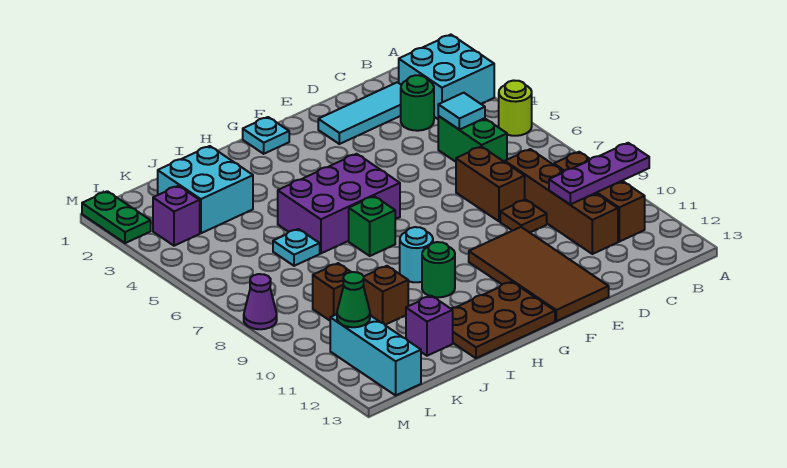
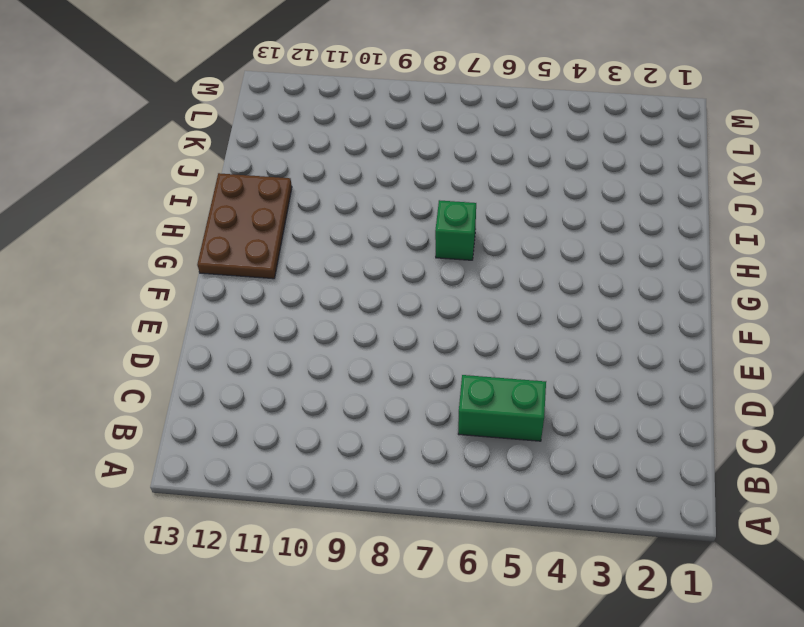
none -> cyan brick A2:B3 level 1
none -> lime round brick A5 level 1
none -> brown brick B9:B11 level 1

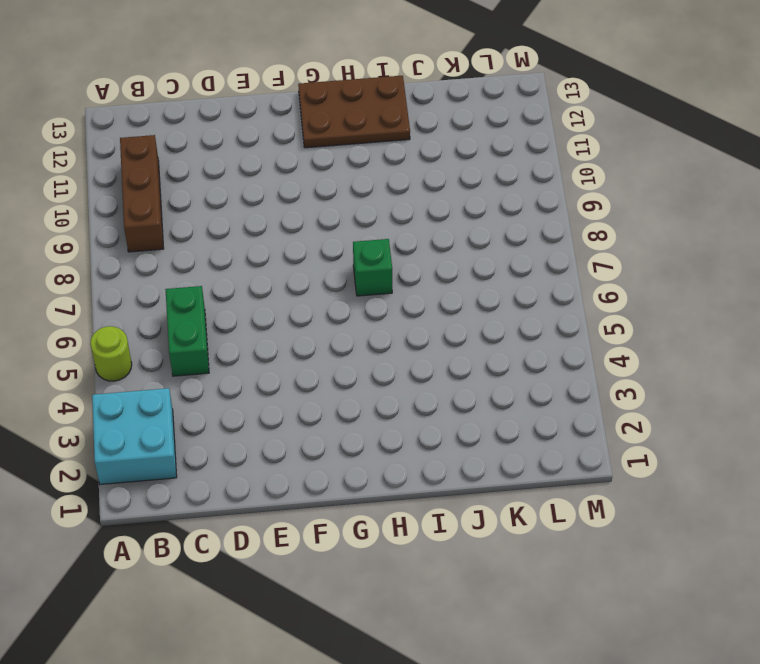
none -> cyan tile C2:E2 level 1
none -> green round brick C3 level 1
none -> brown brick C8:C11 level 1

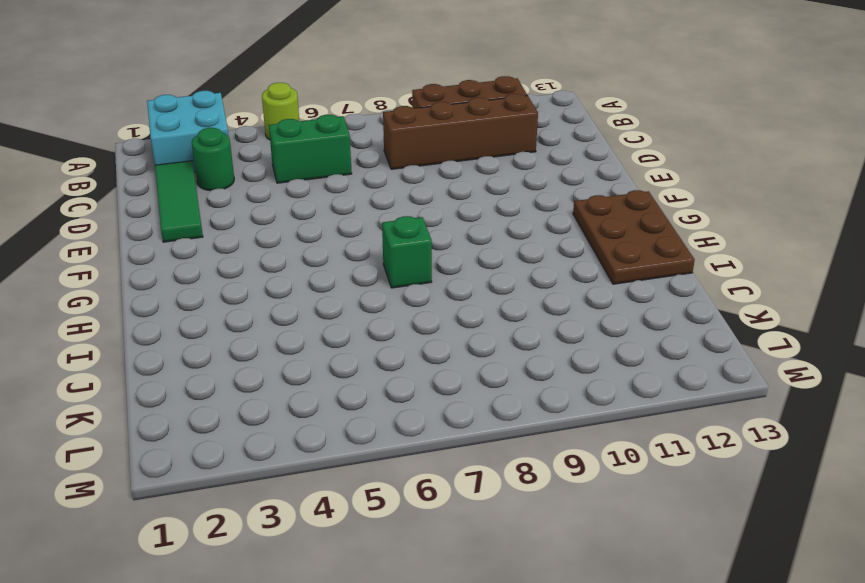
green tile C2:E2 level 1 -> cyan tile C2:E2 level 1
none -> brown brick D7:D8 level 1
none -> brown plate D9 level 1
none -> brown tile E10:F13 level 1

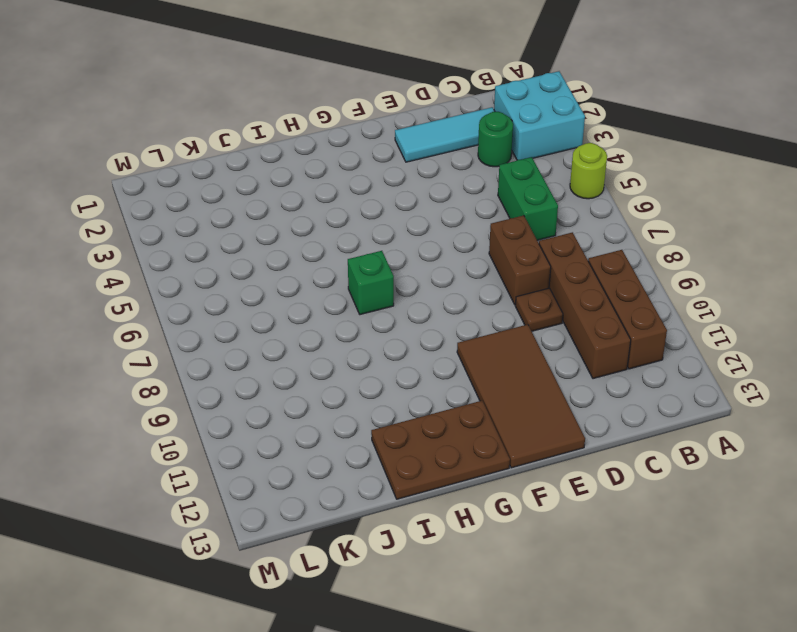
none -> cyan plate G1 level 1
none -> purple brick G5:I6 level 1
none -> cyan round brick H9 level 1

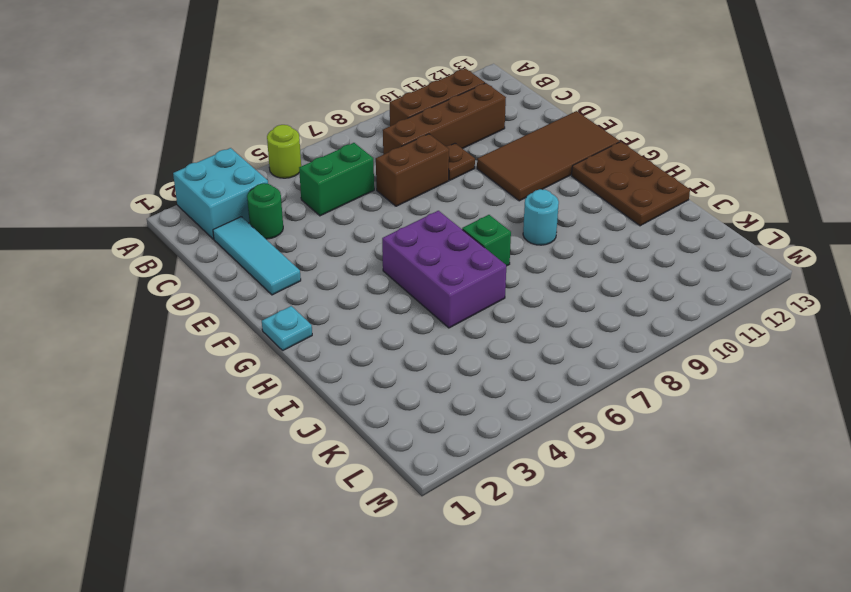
none -> green round brick H10 level 1
none -> cyan brick J2:K3 level 1
none -> cyan plate J6 level 1

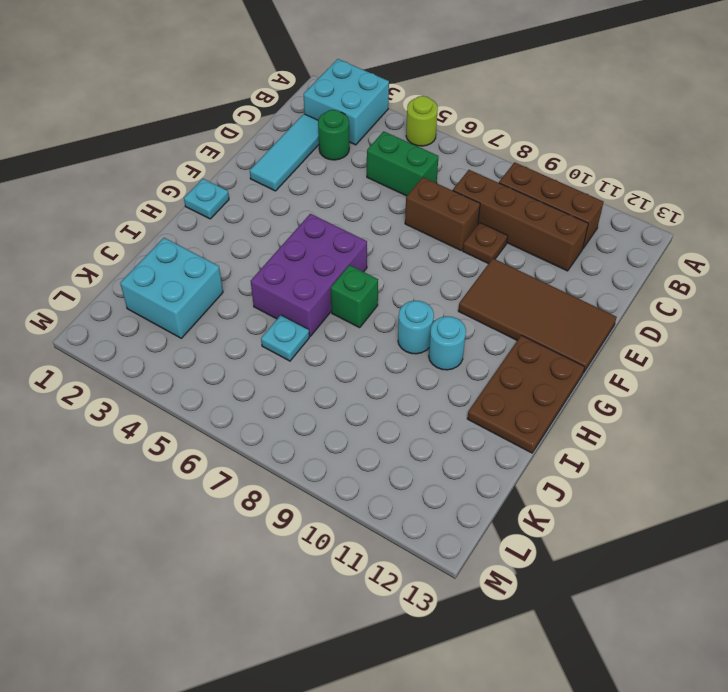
cyan round brick H10 level 1 -> green round brick H10 level 1
none -> brown brick J10 level 1
none -> purple brick J12 level 1
none -> brown brick K9 level 1

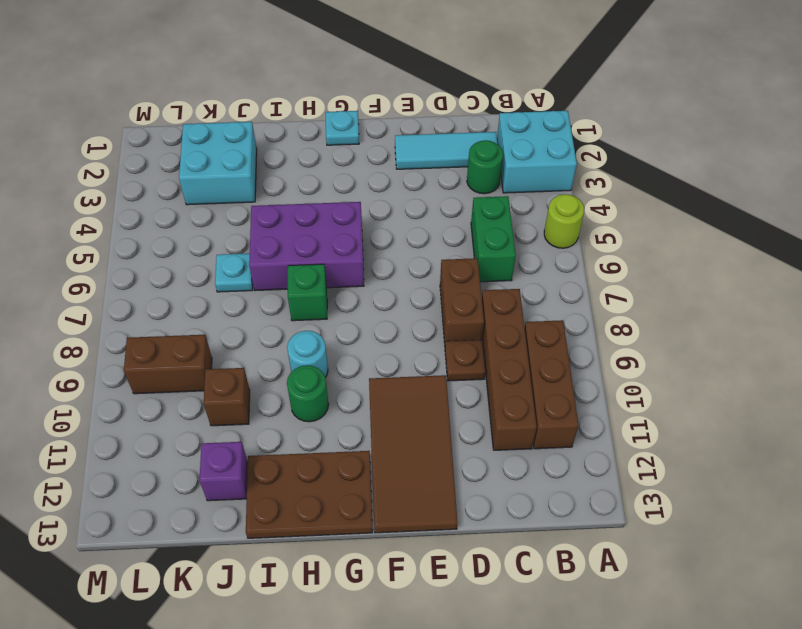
brown brick K9:L9 level 1 -> brown brick K9 level 1
none -> purple brick L3 level 1
none -> cyan brick L11:L13 level 1
none -> green plate M1:M2 level 1

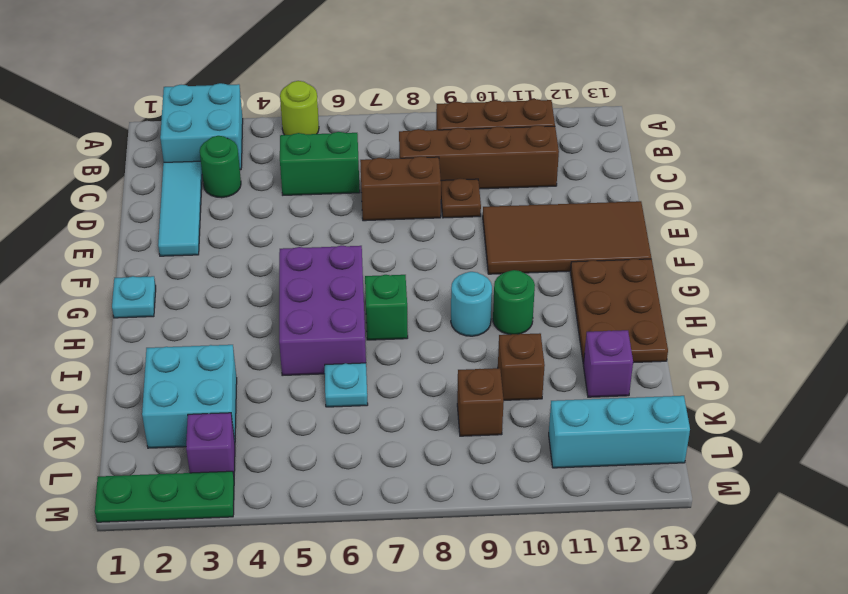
green plate M1:M3 level 1 -> green plate M1:M2 level 1
none -> purple cone M8 level 1
none -> purple plate A10:C10 level 2
none -> cyan tile C5 level 2

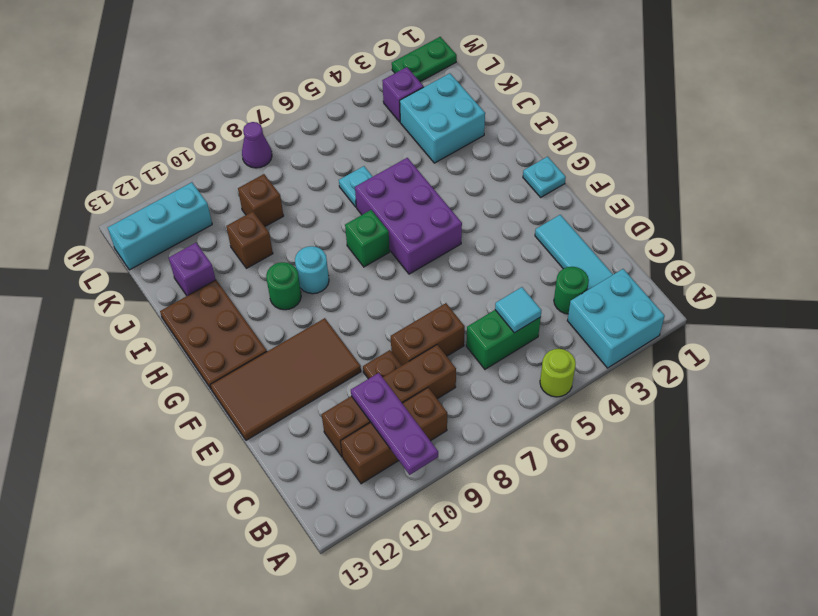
none -> green cone L11 level 2

